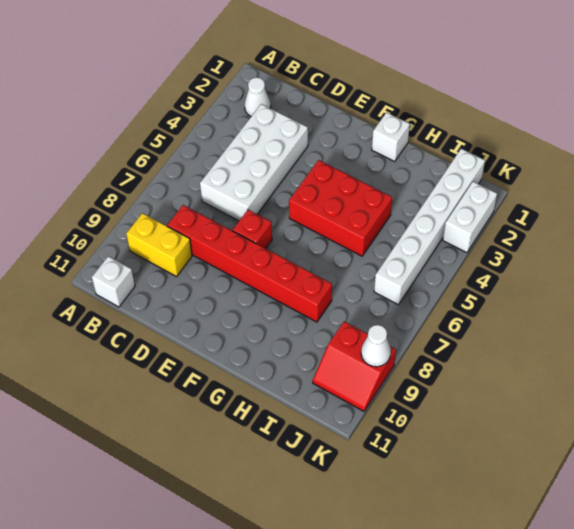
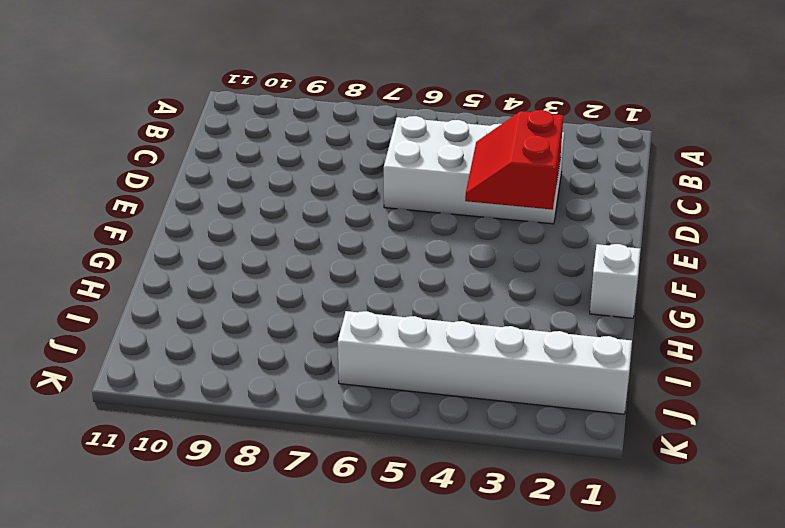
red slope D3:E4 level 2 top 3 -> red slope J9:K10 level 1 top 9
none -> white cone B2 level 1
none -> yellow brick B9:C9 level 1
none -> white brick B11 level 1

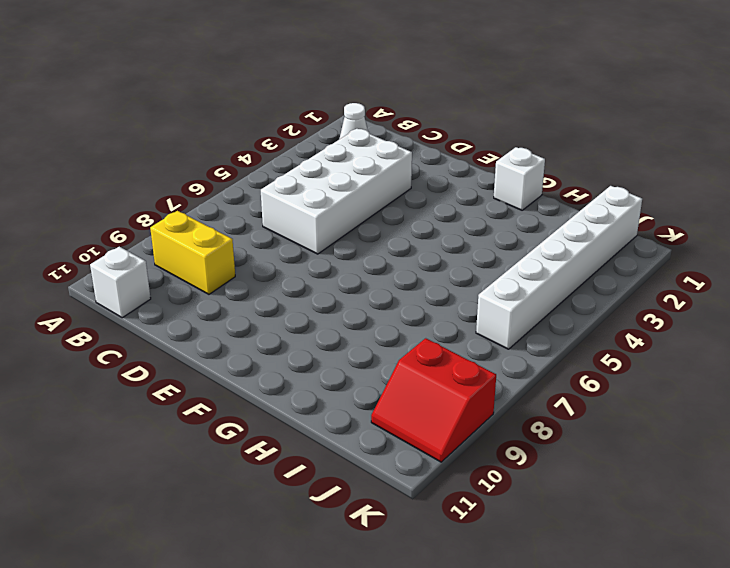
none -> red brick C8:H8 level 1
none -> red brick E7 level 1
none -> red brick F4:H5 level 1

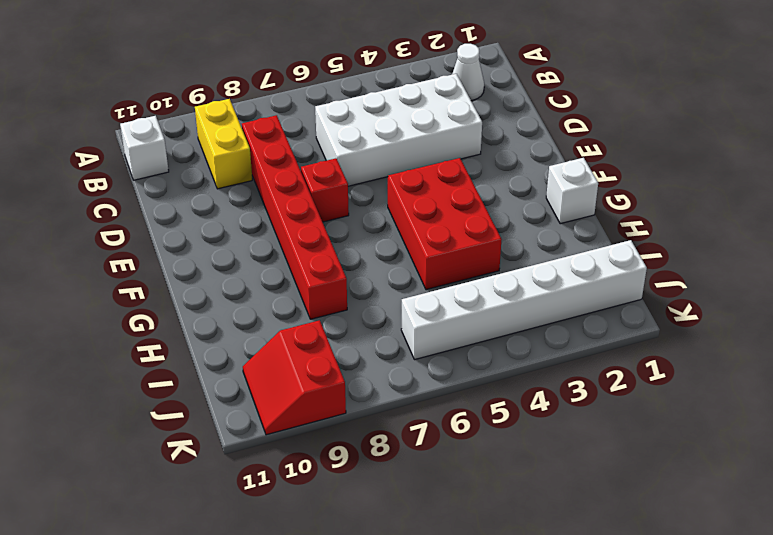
none -> white brick K2:K3 level 1
none -> white cone K9 level 2

